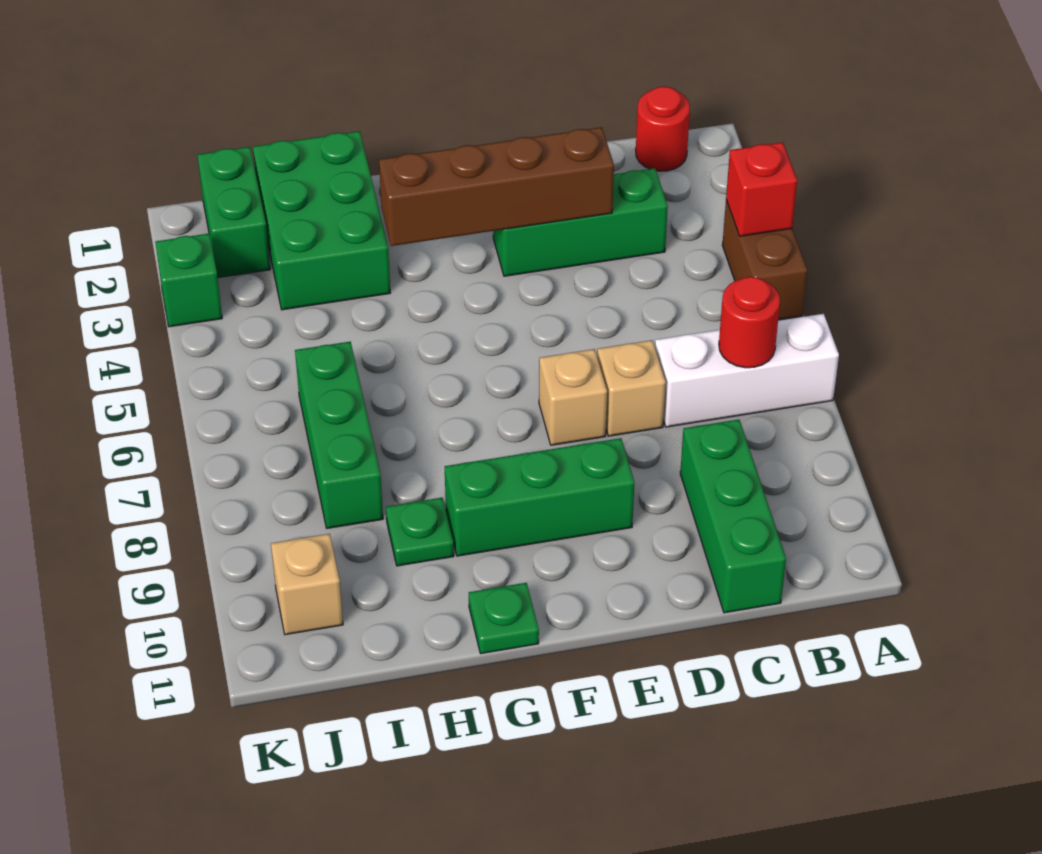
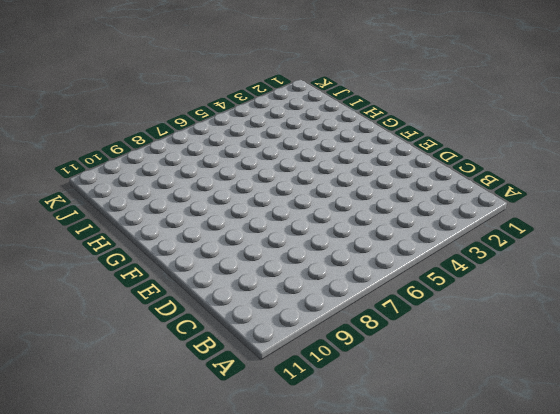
none -> brown brick A4:A5 level 1
none -> white brick A7:C7 level 1
none -> red round brick B1 level 1

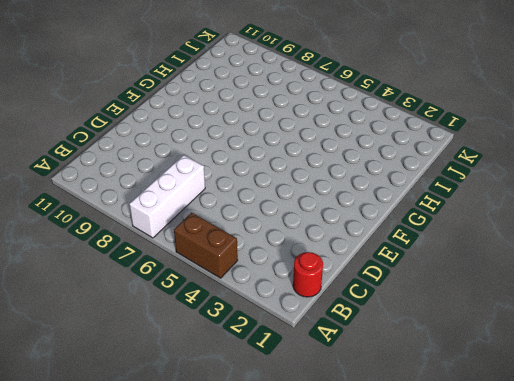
none -> green brick C3:E3 level 1
none -> green brick C9:C11 level 1
none -> tan brick D7 level 1

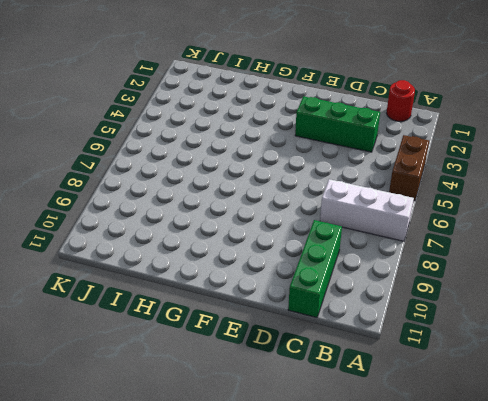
none -> tan brick D7 level 1
none -> tan brick E7 level 1
none -> green brick E9:G9 level 1

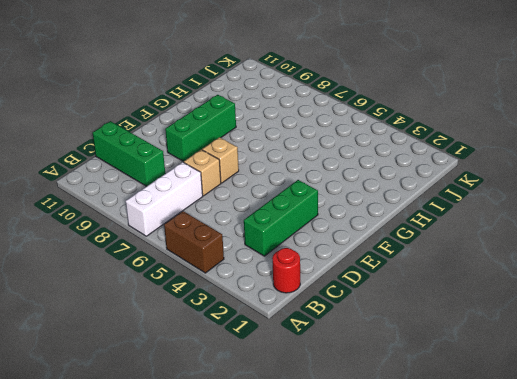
none -> green plate G11 level 1
none -> green brick H1:I3 level 1
none -> green plate H9 level 1

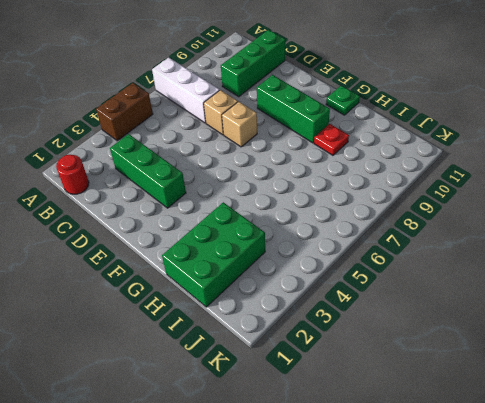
red plate H9 level 1 -> green plate H9 level 1
none -> green brick I6:I8 level 1
none -> green brick J1:J2 level 1
none -> tan brick J10 level 1

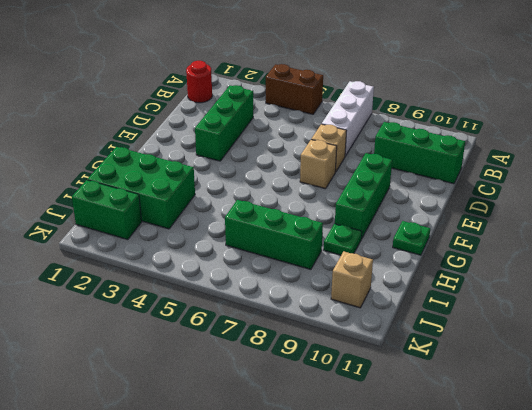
none -> green brick K3 level 1
none -> red brick A4 level 2
none -> red round brick B7 level 2

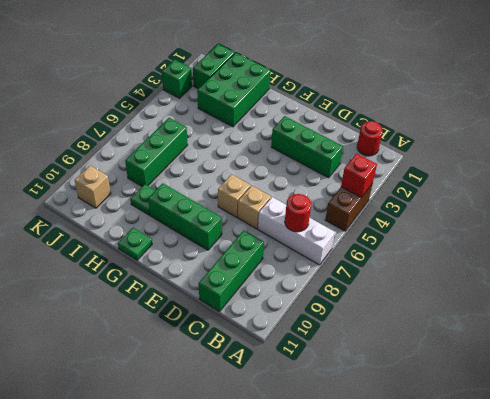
none -> brown brick D3:G3 level 2

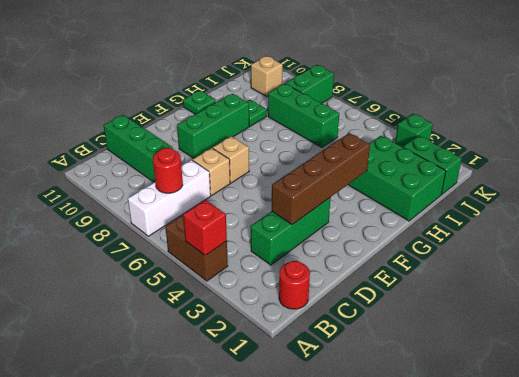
green brick J8:K8 level 1 -> none

